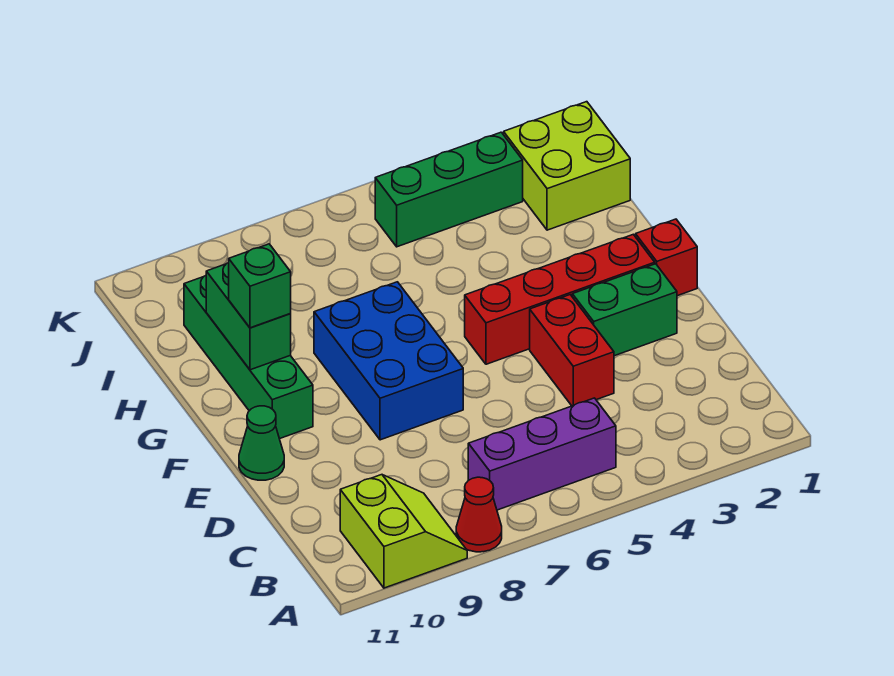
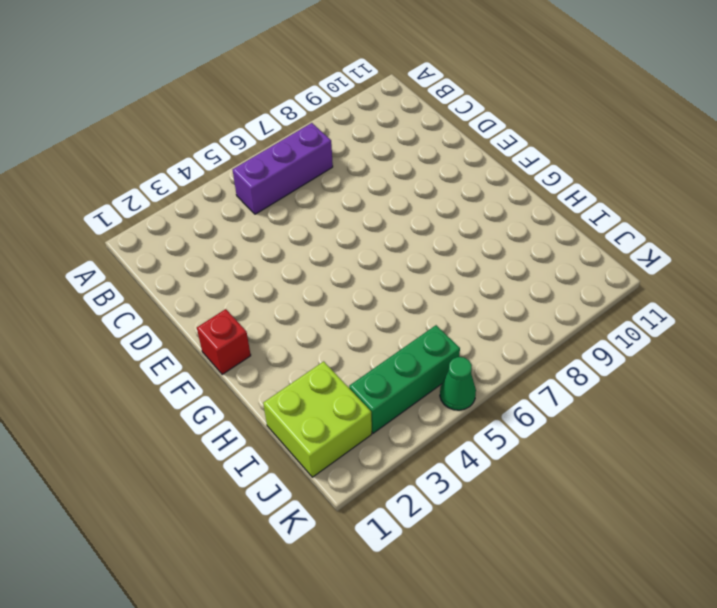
green cone K5 level 1 -> green cone E11 level 1
none -> red cone A8 level 1
none -> lime slope A9:B10 level 1 top 10
none -> red brick D4:E4 level 1

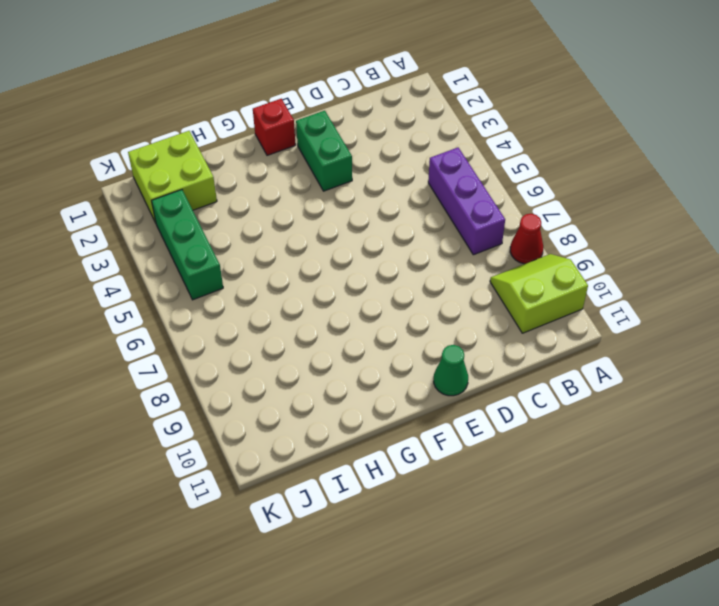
none -> red brick D4:E4 level 1
none -> blue brick E7:G8 level 1
none -> red brick F2:F5 level 1

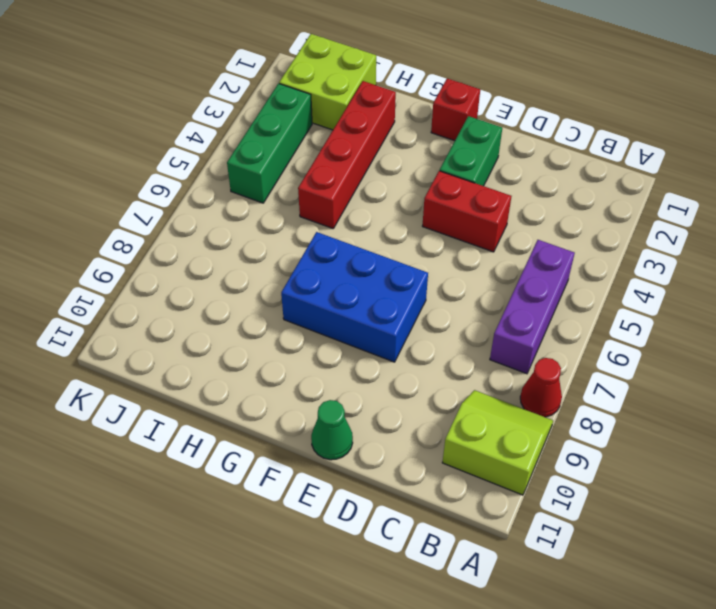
red brick H2:H5 level 1 -> red brick F2:F5 level 1
none -> green brick F10:I10 level 1
none -> green brick G10:H10 level 2
none -> green brick G10 level 3

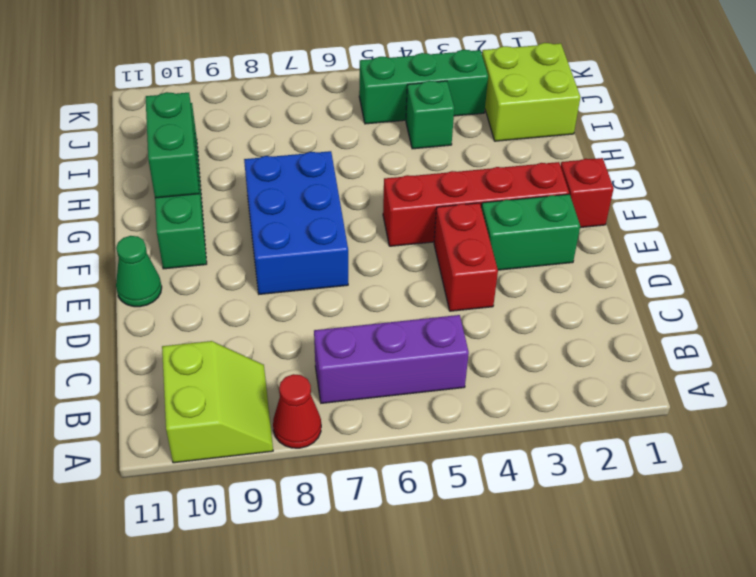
green brick I4 level 1 -> green brick G10 level 3

